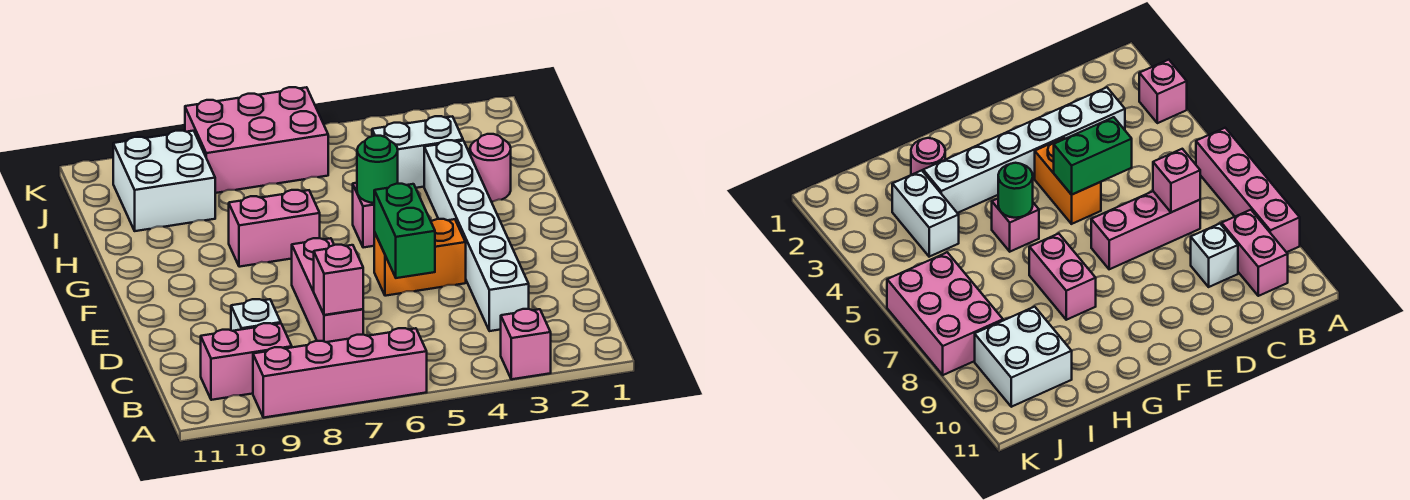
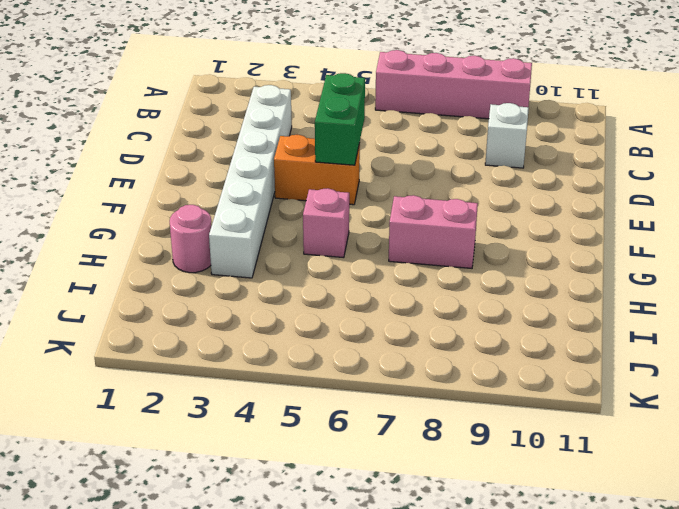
none -> pink brick A3 level 1
none -> pink brick B9:B10 level 1
none -> pink brick C7:E7 level 1

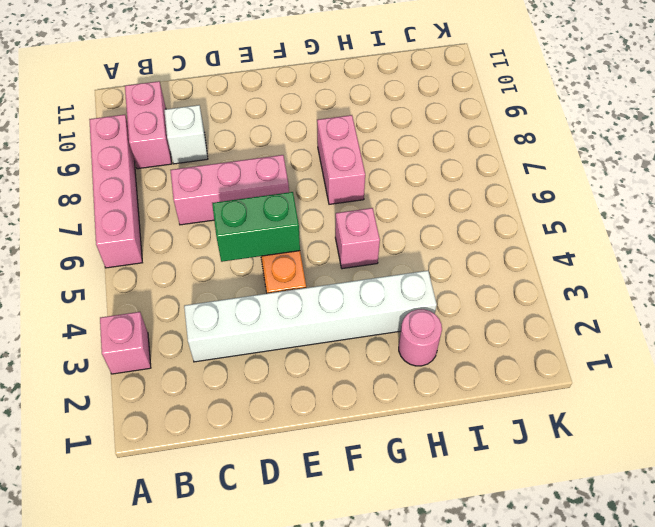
none -> white brick I3:I4 level 1
none -> white brick I9:J10 level 1
none -> pink brick J6:K8 level 1

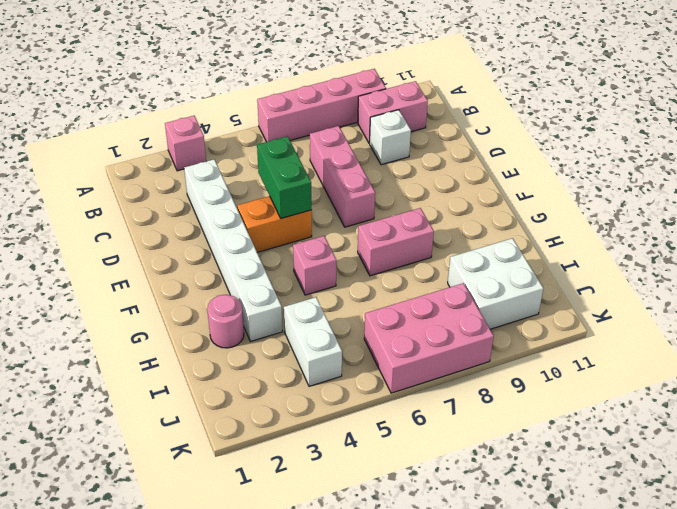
white brick I4:J4 level 1 -> white brick I3:I4 level 1
none -> pink brick C7 level 2
none -> green round brick G5 level 2

